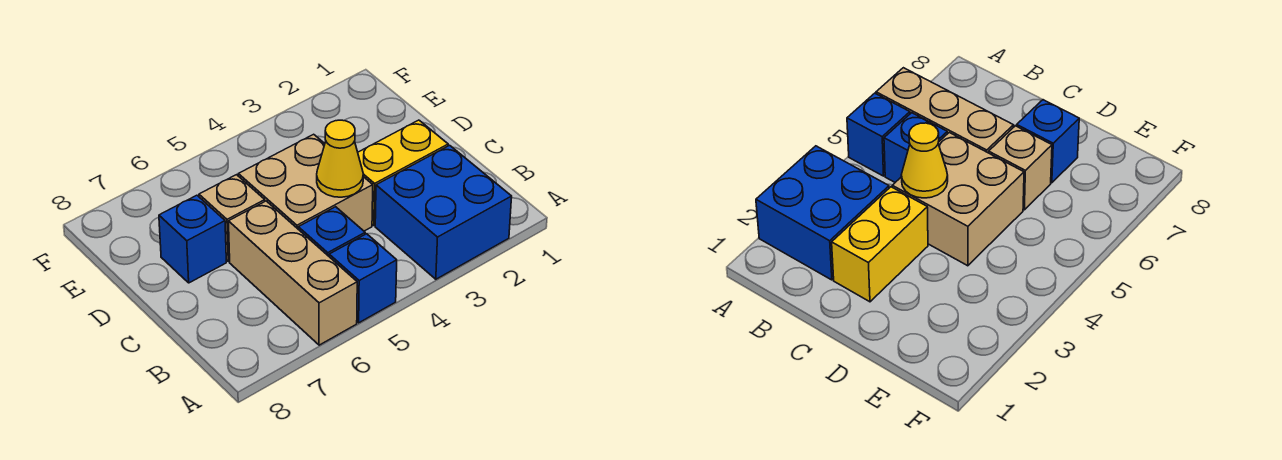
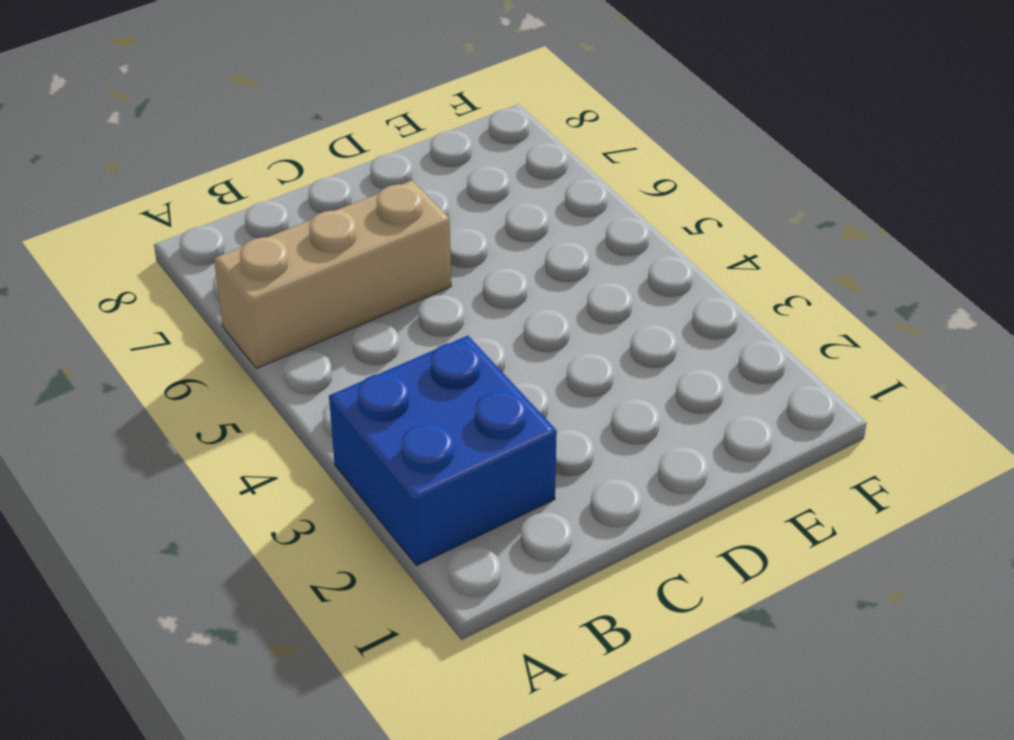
none -> blue brick A5 level 1
none -> blue brick B5 level 1

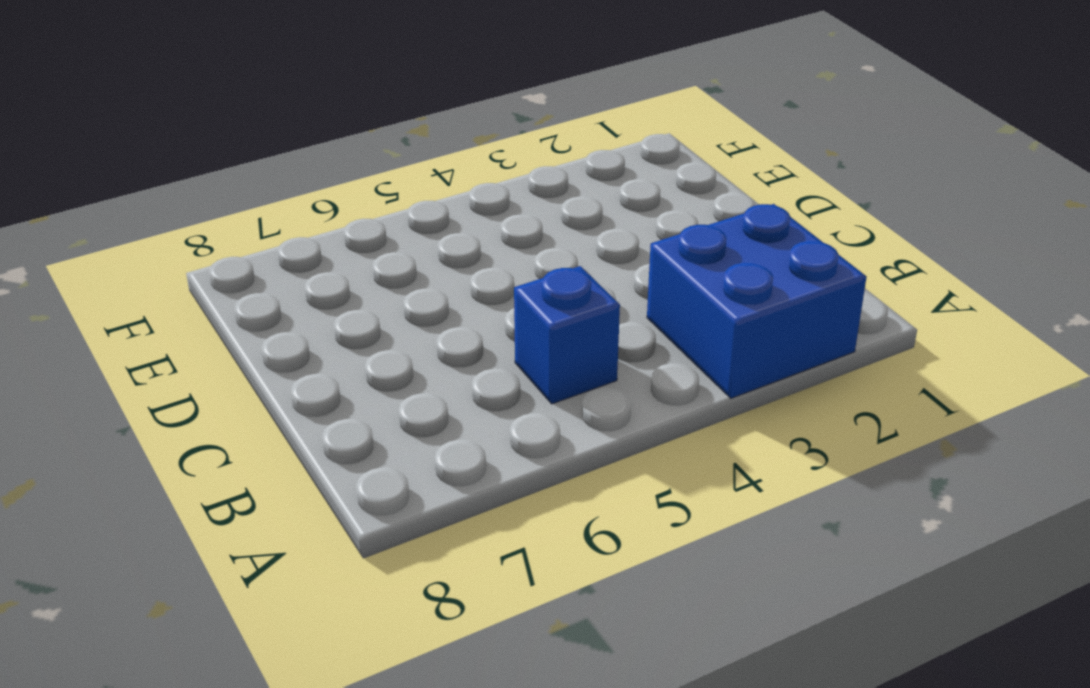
none -> blue brick A5 level 1
none -> tan brick A6:C6 level 1

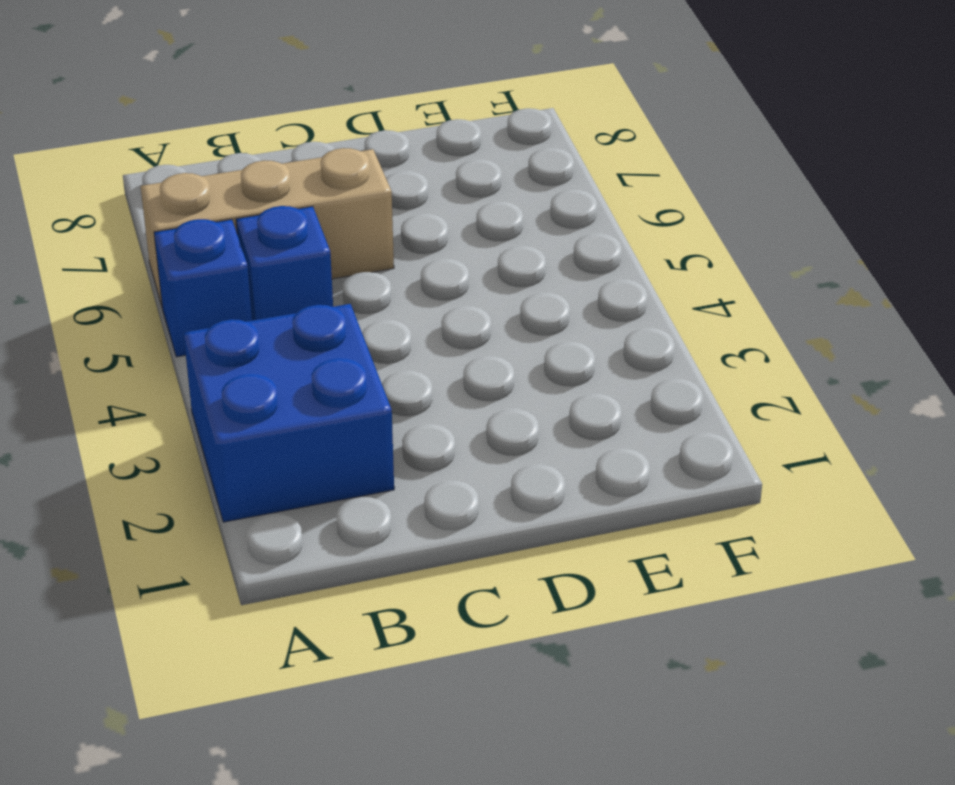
none -> yellow brick C2:C3 level 1
none -> tan brick C4:D5 level 1

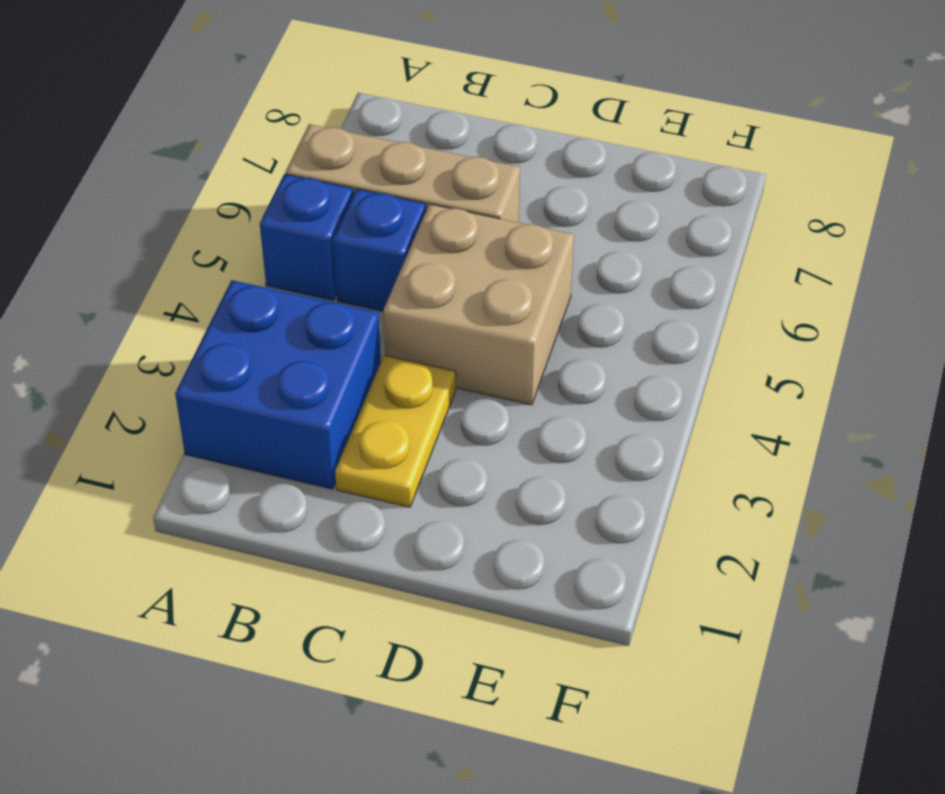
yellow plate C2:C3 level 1 -> yellow brick C2:C3 level 1
none -> tan brick D6 level 1
none -> blue brick D7 level 1

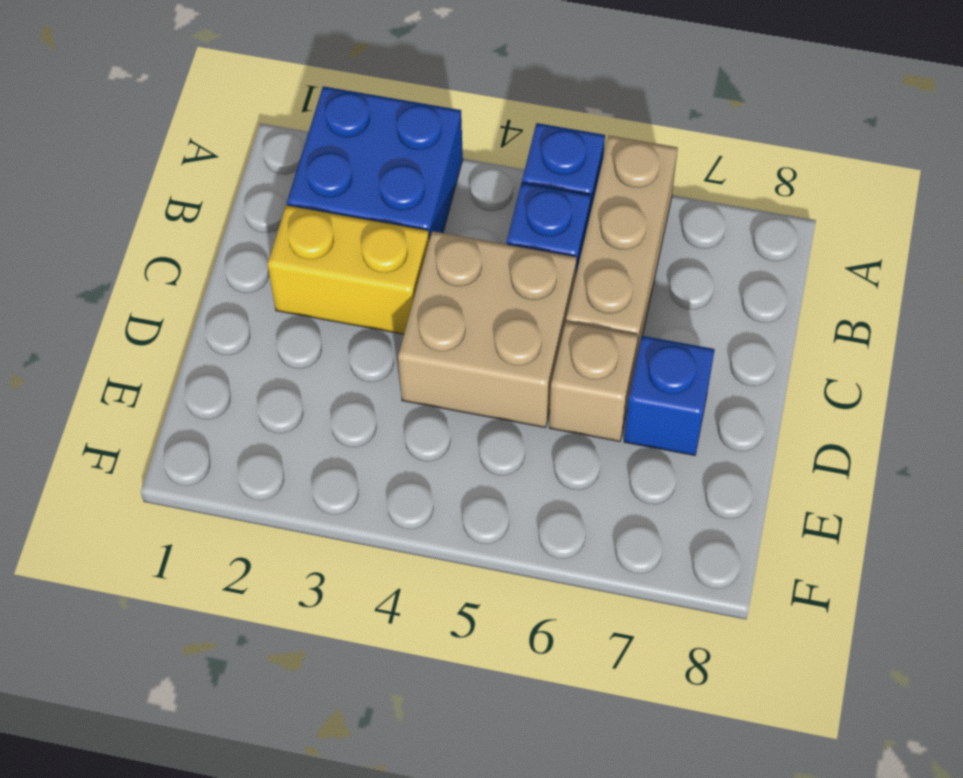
none -> yellow cone C4 level 2

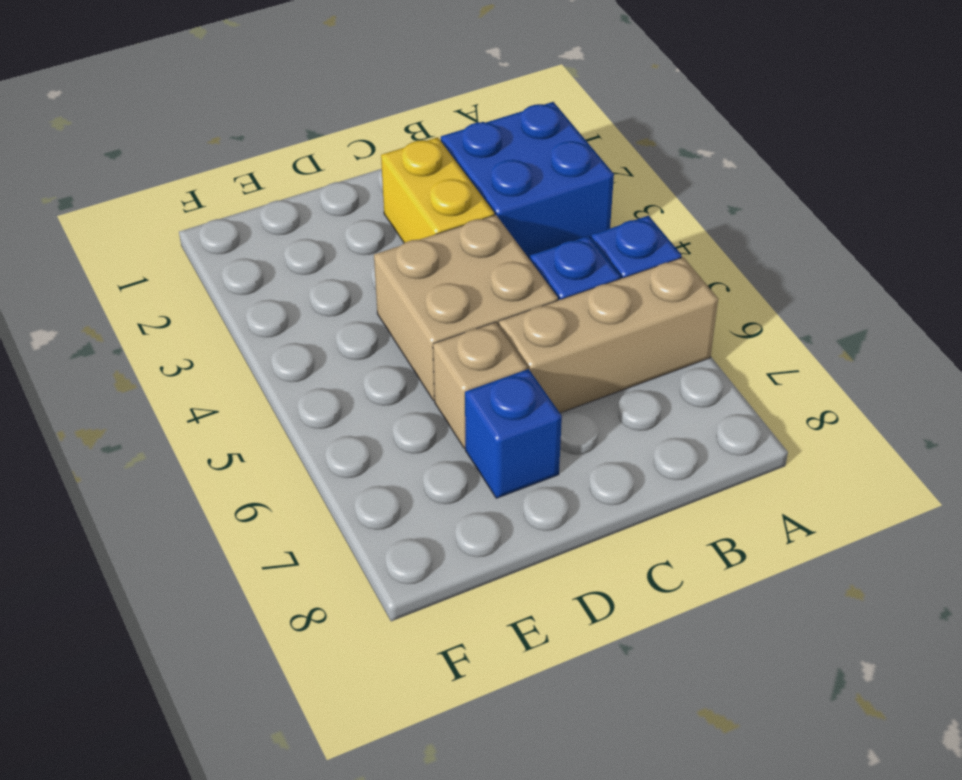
none -> yellow cone C4 level 2

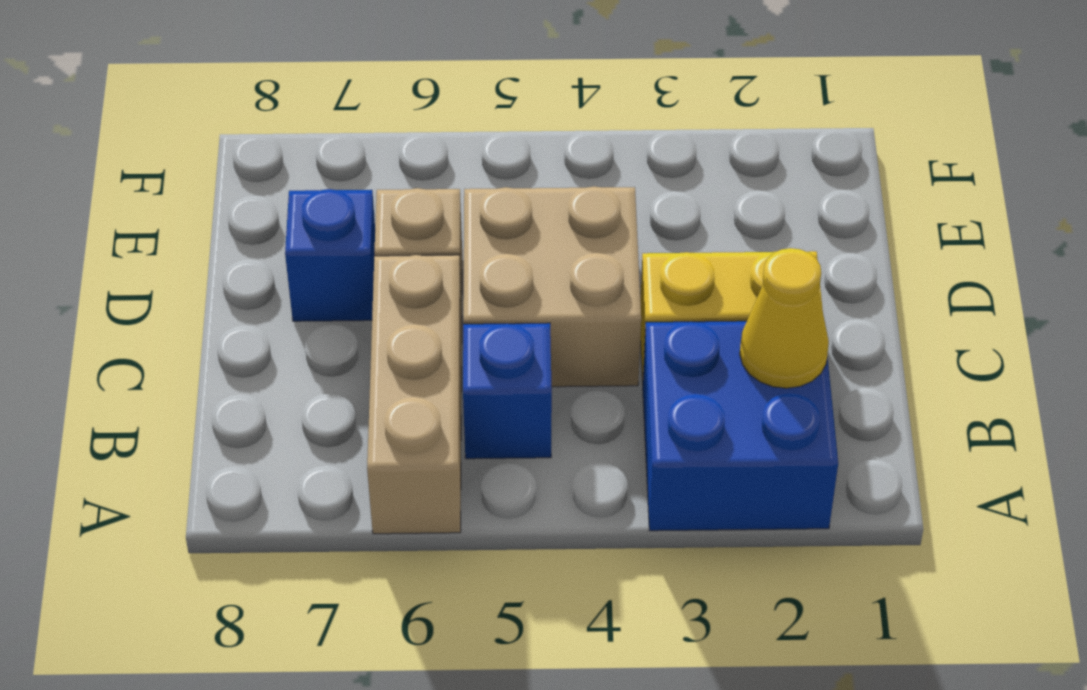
yellow cone B2 level 2 -> yellow cone C4 level 2
none -> blue brick A5 level 1

